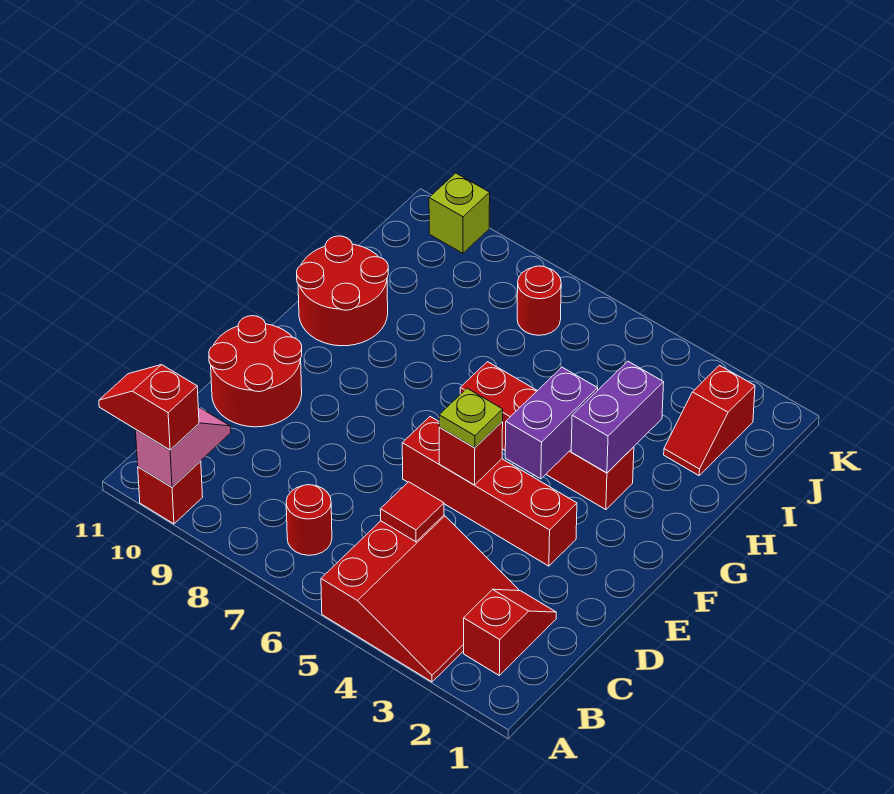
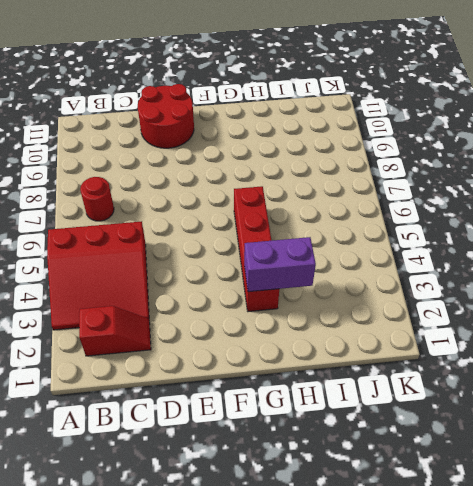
none -> red brick A10 level 1
none -> red brick E3:E6 level 1
none -> red round brick G10:H11 level 1

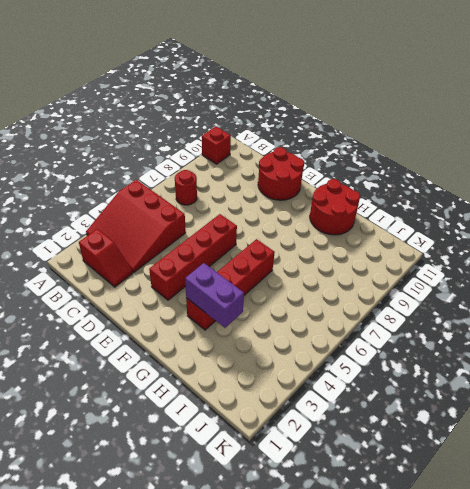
none -> red slope I2:J2 level 1 top J
none -> red round brick J7 level 1
none -> lime brick K10 level 1

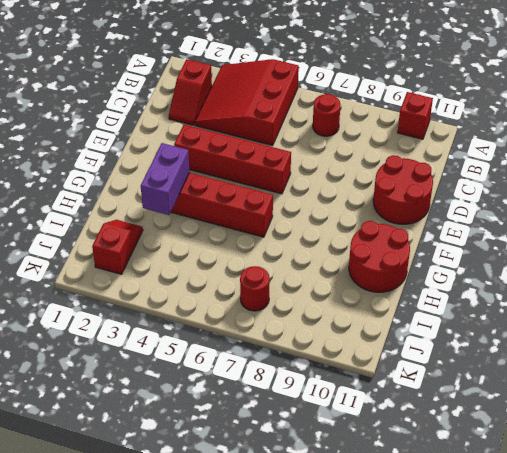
none -> lime brick K10 level 1
none -> pink slope A10:B10 level 2 top A
none -> red tile C5 level 2

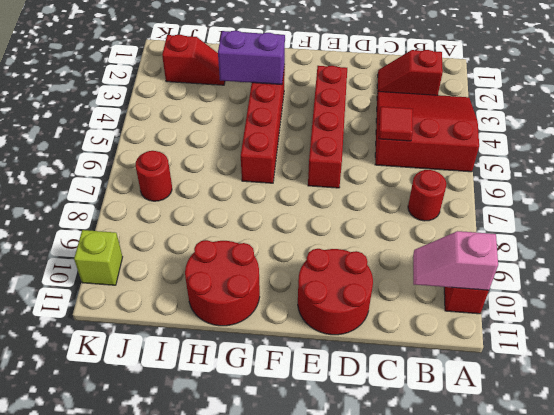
none -> red brick E5 level 2
none -> purple brick F4:G4 level 2
none -> red slope A10:A11 level 3 top 10

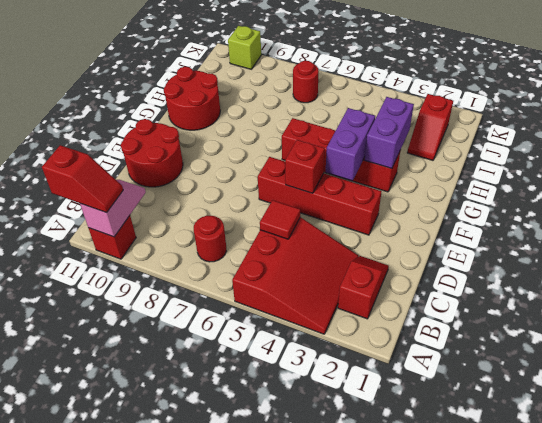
red slope A10:A11 level 3 top 11 -> red slope A10:A11 level 3 top 10
none -> lime plate E5 level 3

